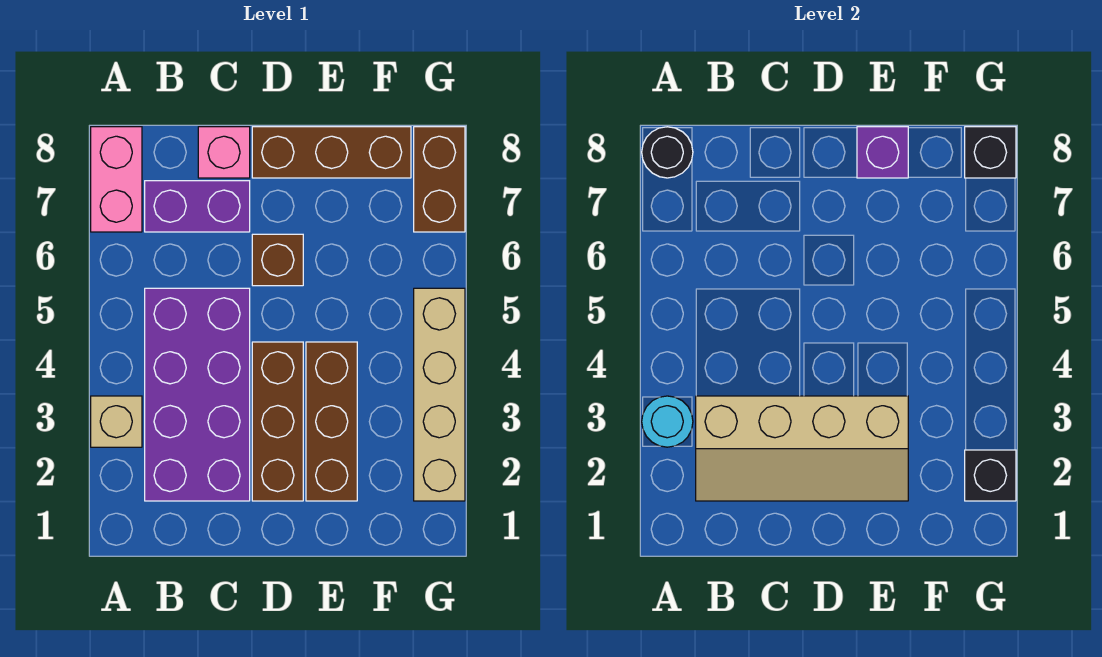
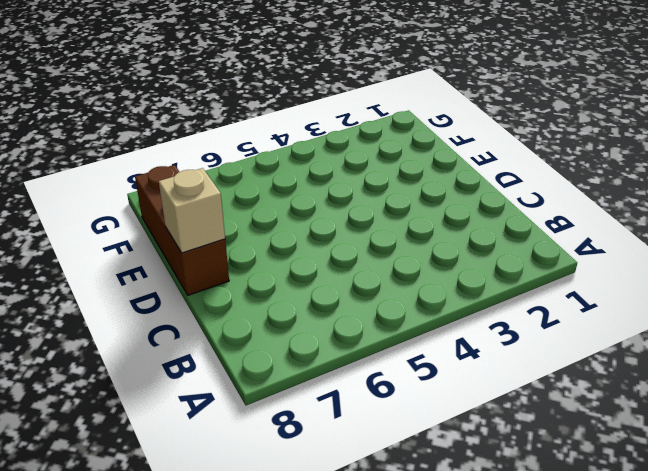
tan brick D8 level 2 -> tan brick A3 level 1
none -> pink brick A7:A8 level 1
none -> purple brick B2:C5 level 1
none -> purple brick B7:C7 level 1

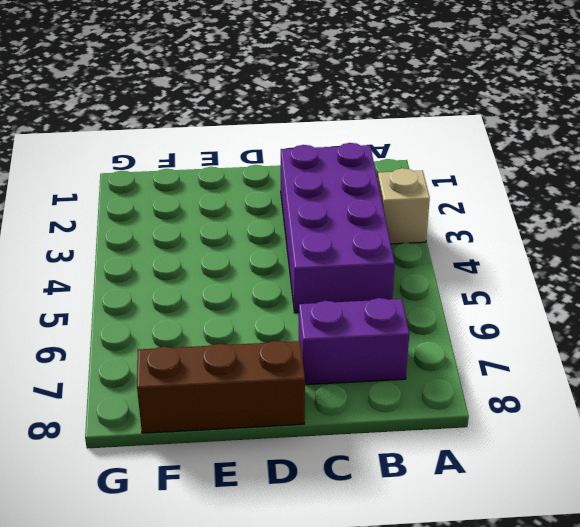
none -> pink brick A7:A8 level 1
none -> pink brick C8 level 1
none -> brown brick D2:D4 level 1

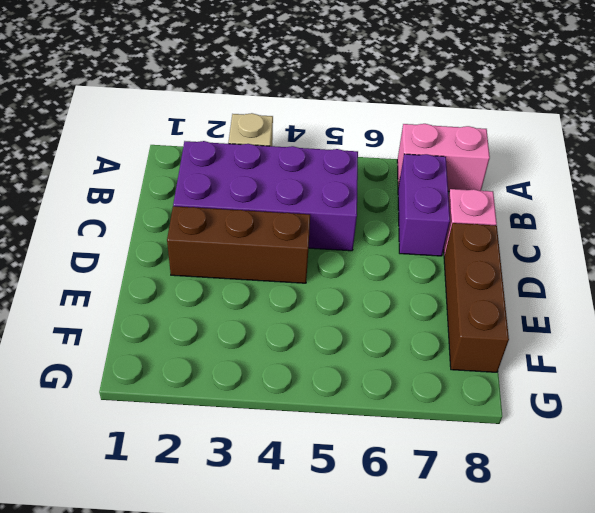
none -> brown brick D6 level 1
none -> brown brick E2:E4 level 1
none -> tan brick G2:G5 level 1

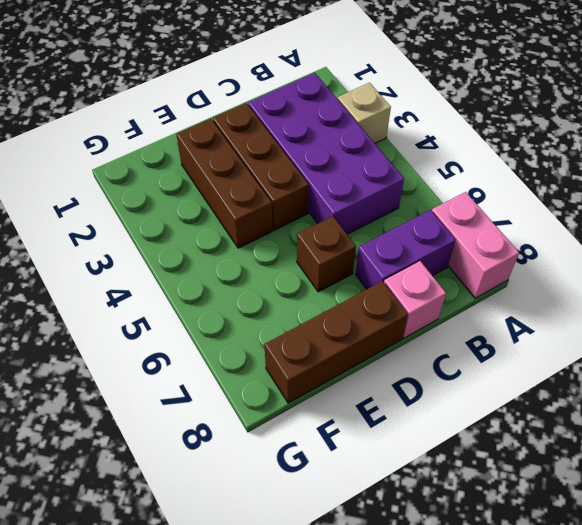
none -> tan brick G2:G5 level 1
none -> brown brick G7:G8 level 1
none -> cyan round brick A3 level 2

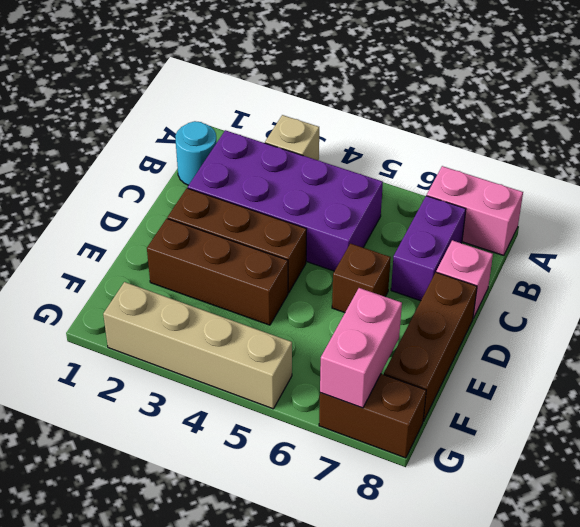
cyan round brick B1 level 1 -> cyan round brick A3 level 2
pink brick F7:G7 level 2 -> none
none -> black round brick A8 level 2
none -> tan slope B2:E3 level 2 top 3
none -> purple brick E8 level 2

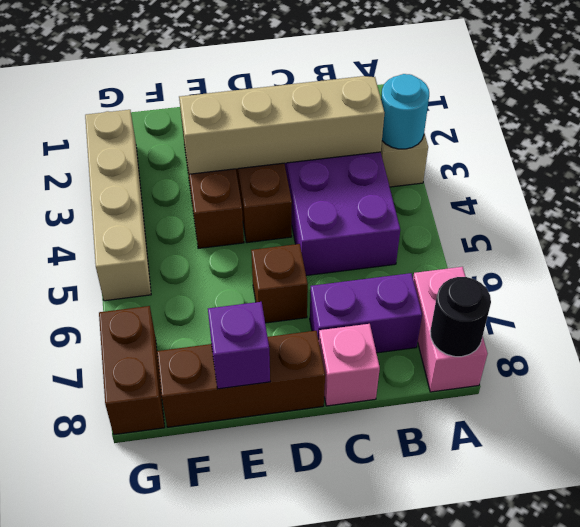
none -> black brick G2 level 2
none -> black brick G8 level 2

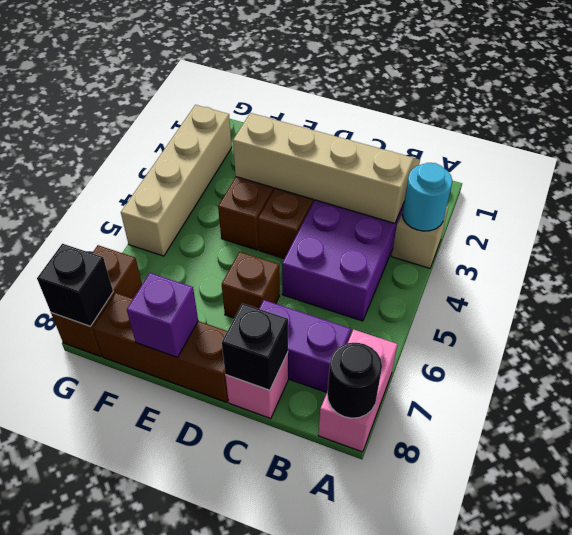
black brick C8 level 2 -> black brick G2 level 2

